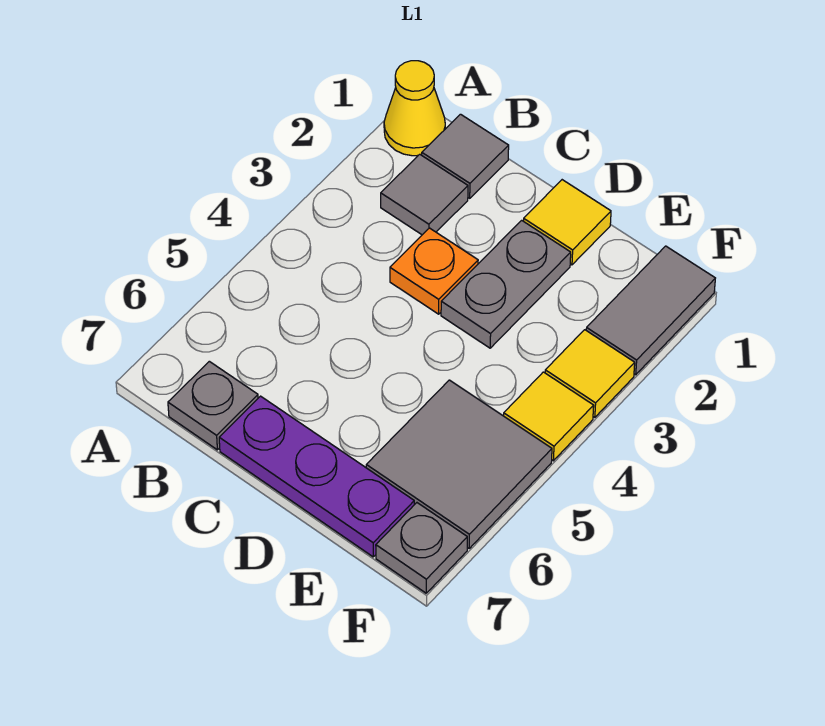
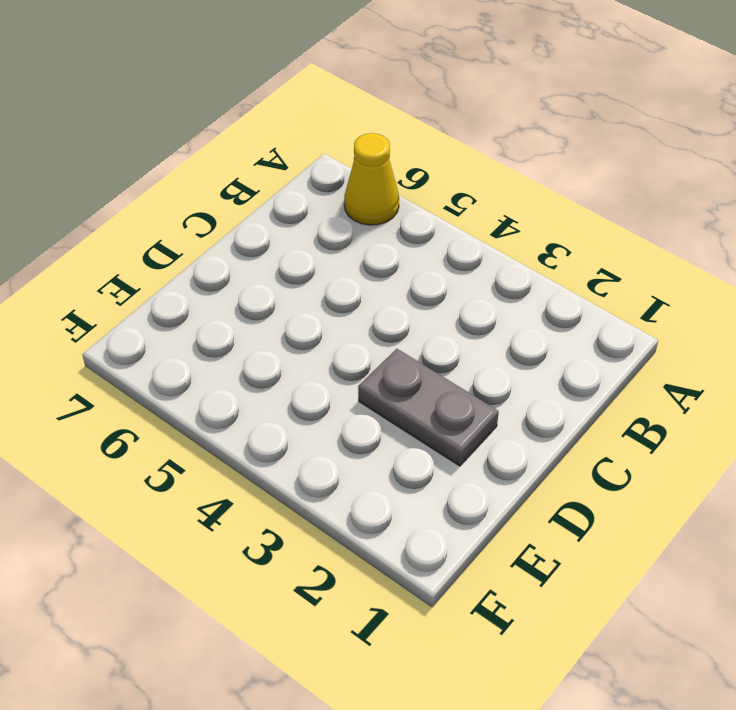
yellow cone A6 level 1 -> yellow cone A1 level 1
none -> grey tile B1 level 1
none -> grey tile B2 level 1
none -> grey plate B7 level 1

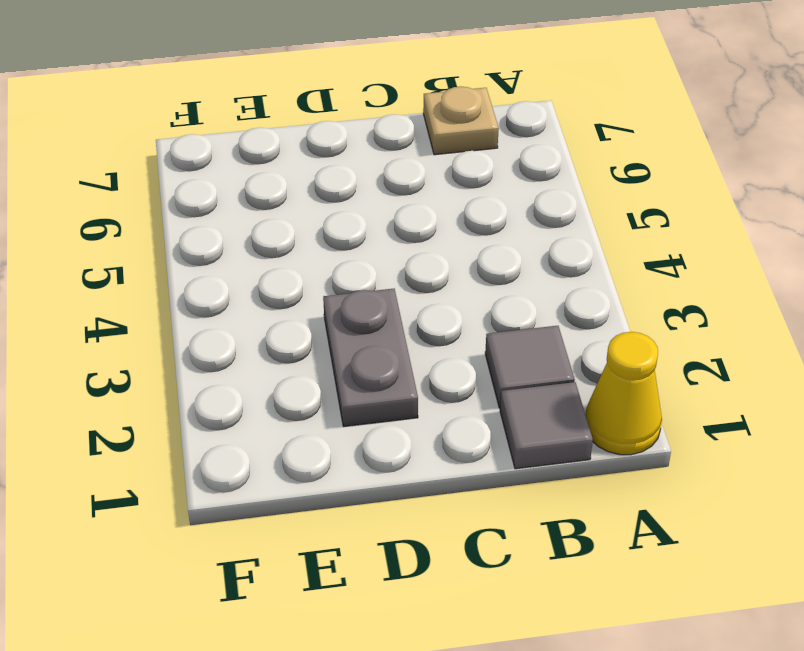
tan plate B7 level 1 -> grey plate B7 level 1
none -> orange plate C3 level 1
none -> purple plate C7:E7 level 1
none -> yellow tile D1 level 1

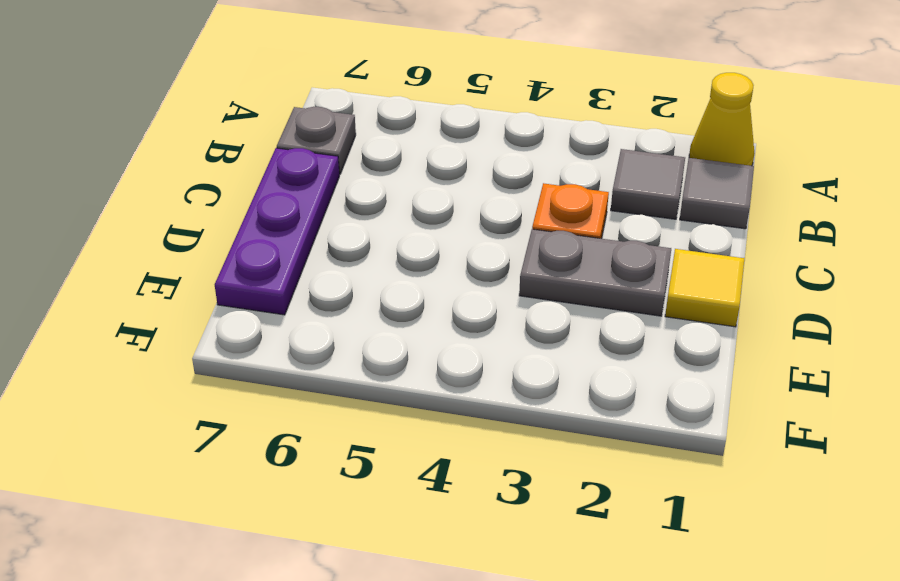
none -> grey tile E5:F6 level 1
none -> grey tile F1:F2 level 1
none -> yellow tile F3 level 1

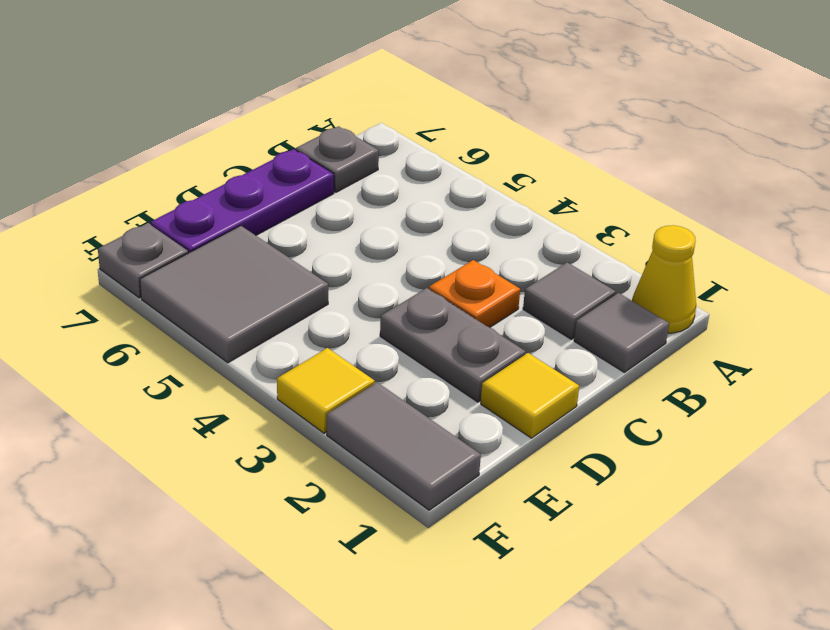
none -> yellow tile F4 level 1

